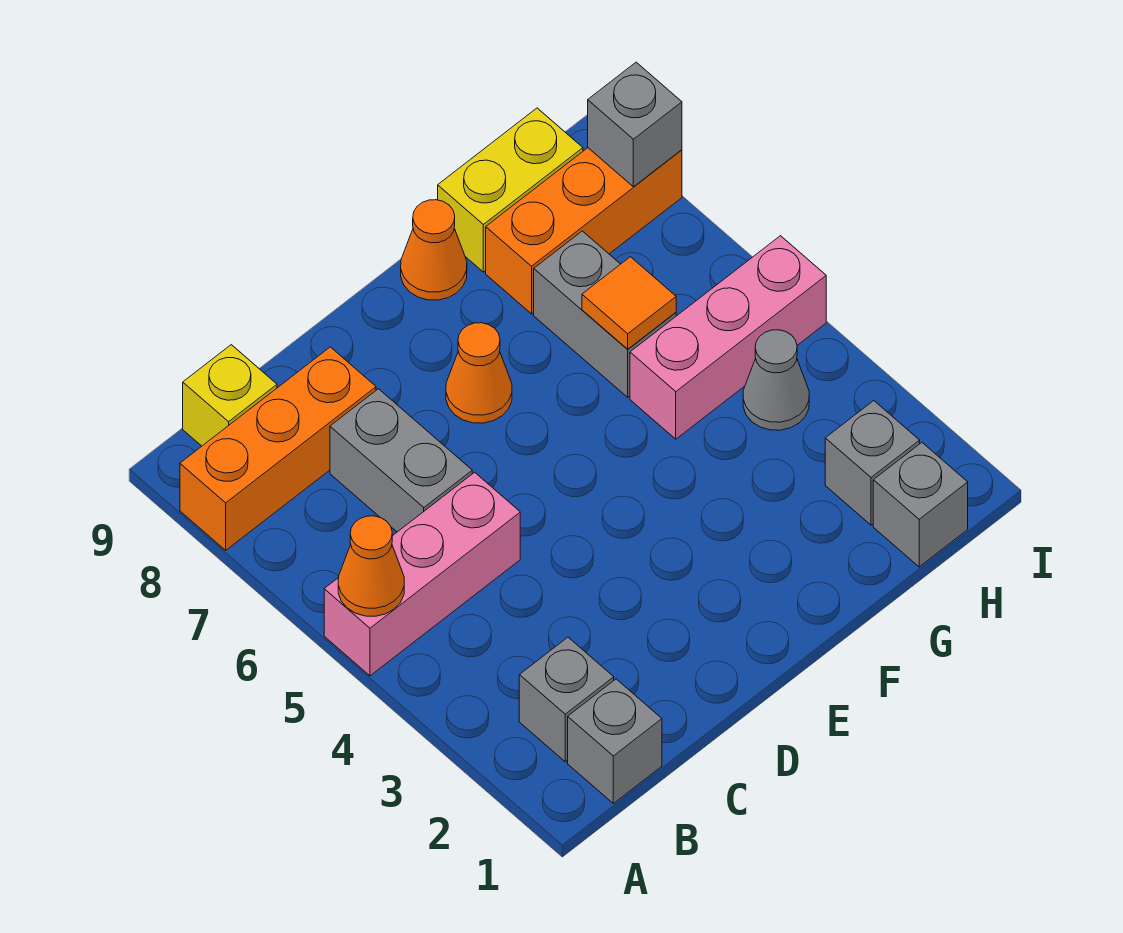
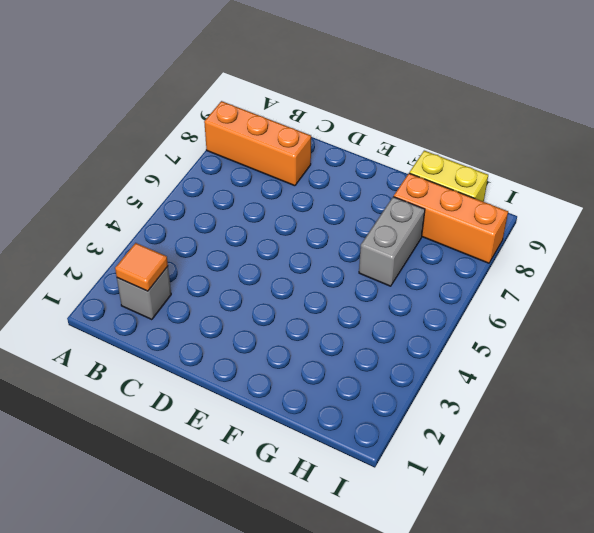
orange tile B2 level 2 -> orange tile G6 level 2
none -> pink brick A5:C5 level 1
none -> grey brick B1 level 1
none -> yellow brick B9 level 1

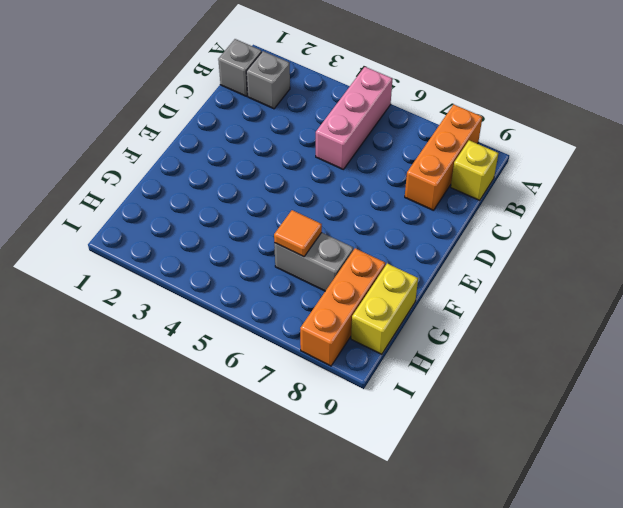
none -> grey brick C6:C7 level 1
none -> orange cone E7 level 1
none -> orange cone F9 level 1

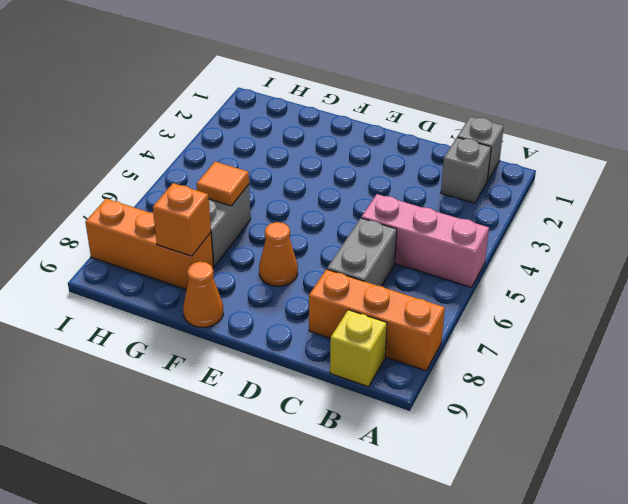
orange brick G8 level 2 -> none
none -> pink brick G5:I5 level 1
none -> yellow brick G9:H9 level 1
none -> grey brick H1 level 1

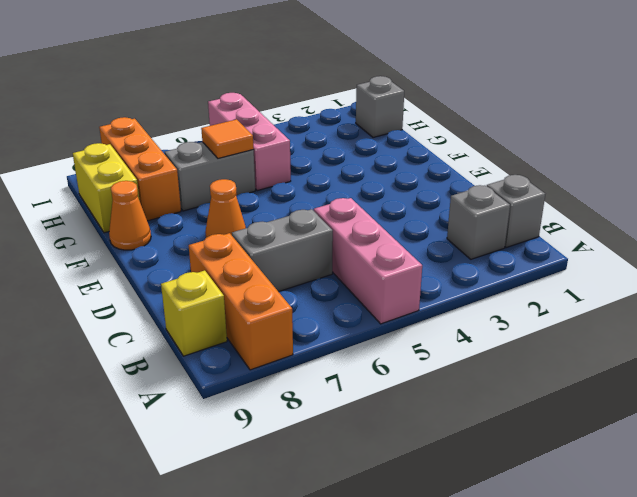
none -> grey brick H2 level 1
none -> grey cone H4 level 1
none -> orange cone A5 level 2

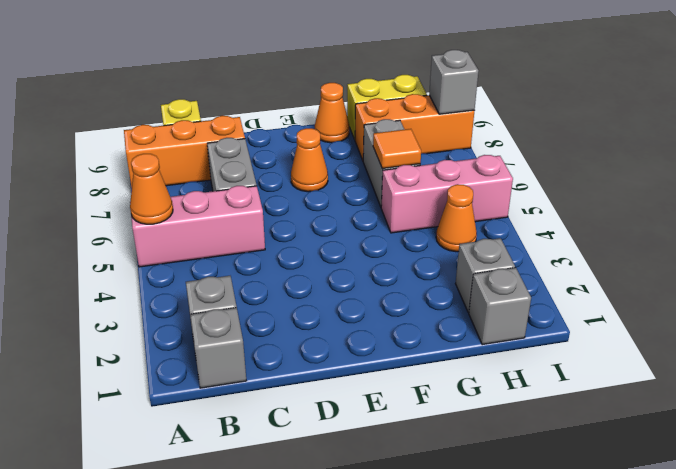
orange cone H4 level 1 -> grey cone H4 level 1

